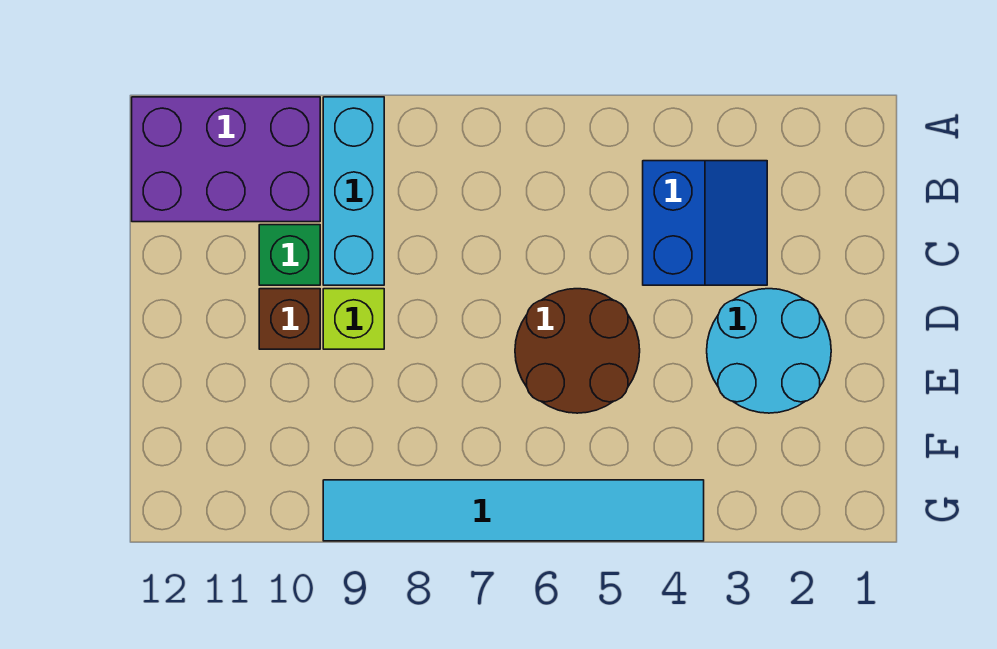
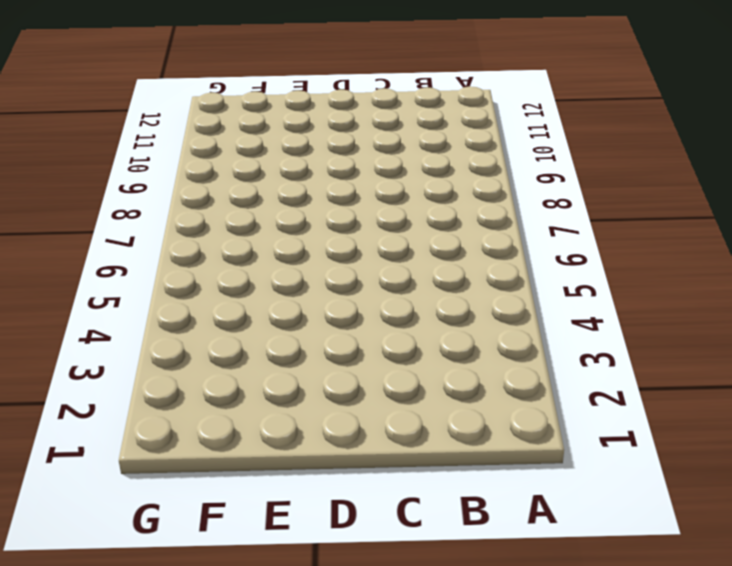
none -> cyan brick A9:C9 level 1
none -> purple brick A10:B12 level 1

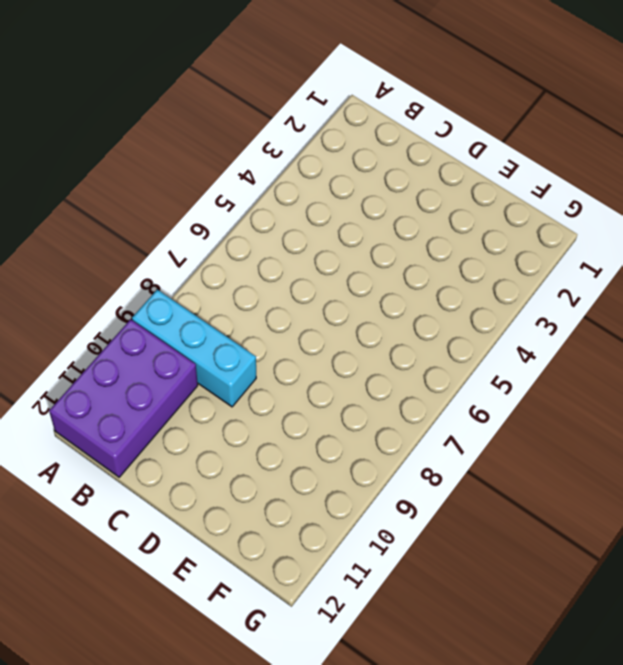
none -> blue slope B3:C4 level 1 top 4
none -> green brick C10 level 1

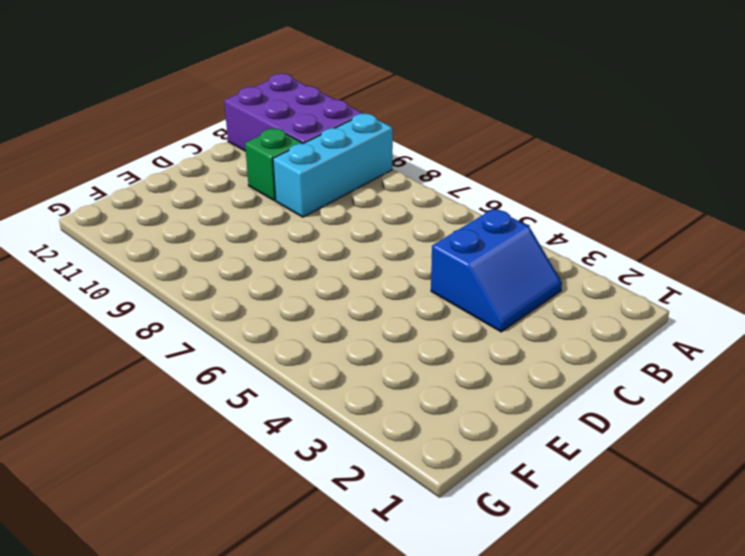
none -> cyan round brick D2:E3 level 1
none -> brown round brick D5:E6 level 1

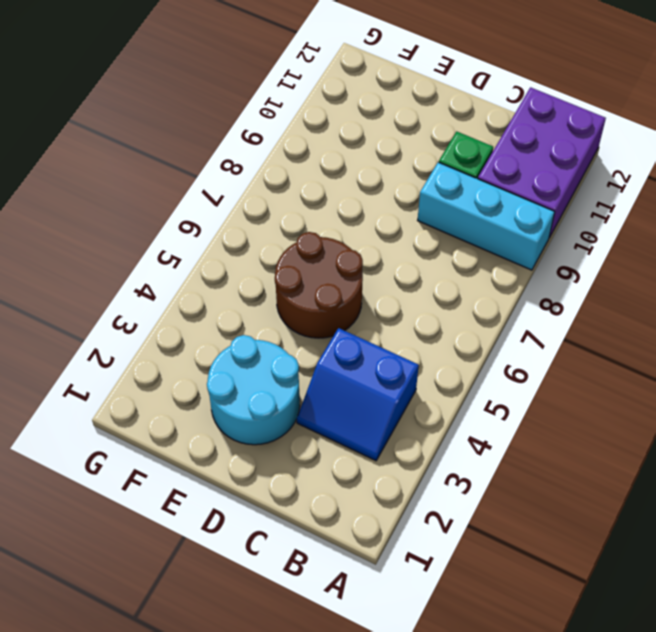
none -> lime brick D9 level 1
none -> brown brick D10 level 1

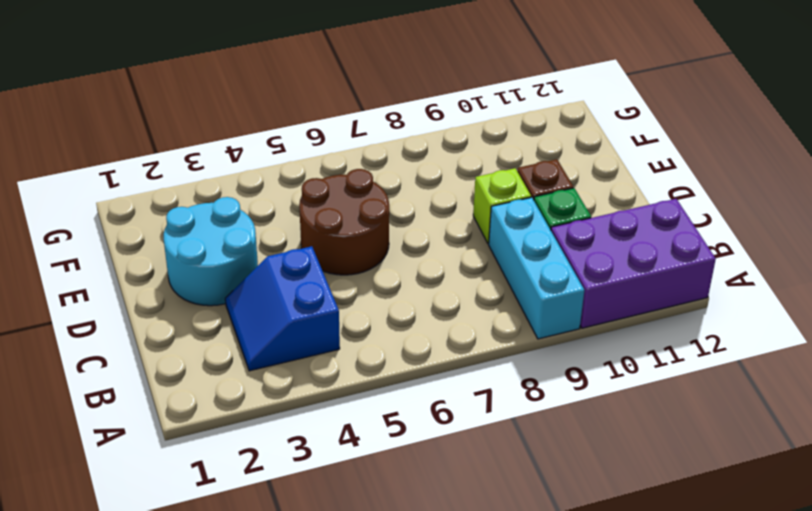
none -> cyan tile G4:G9 level 1

